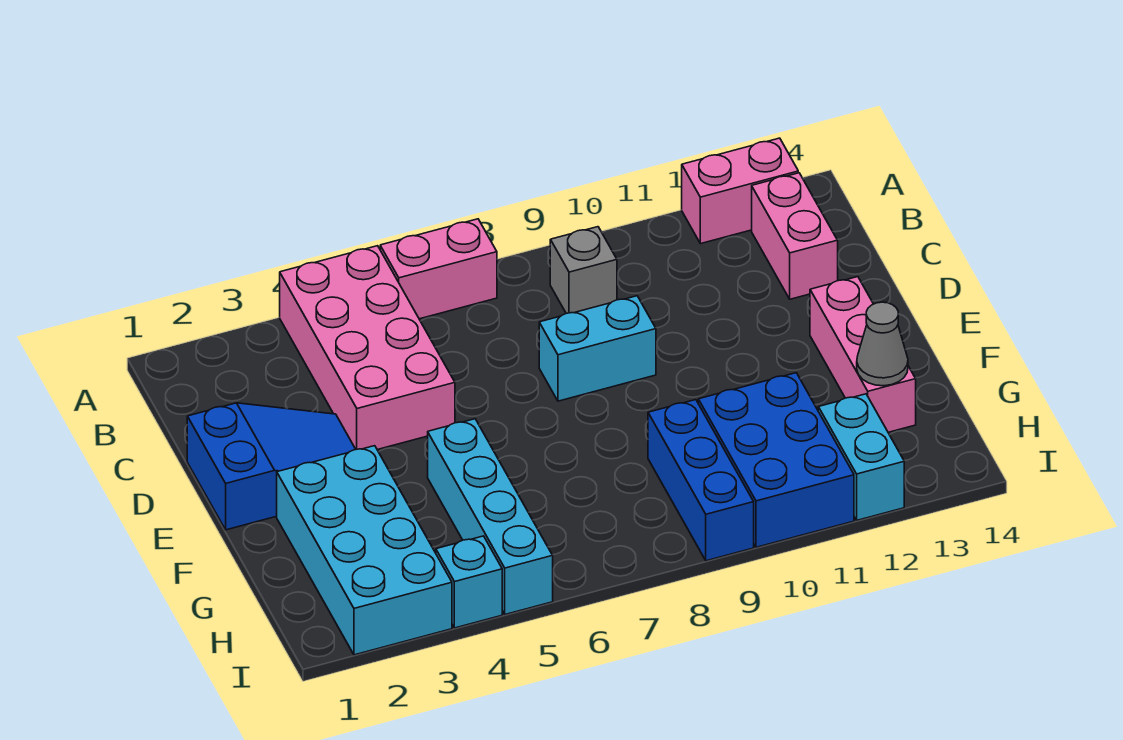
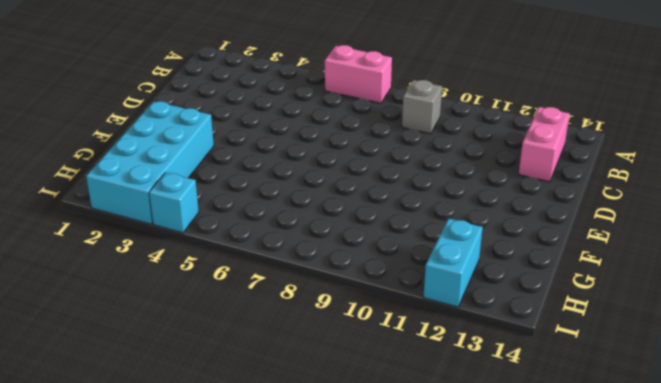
none -> pink brick A4:D5 level 1
none -> pink brick A12:A13 level 1
none -> blue slope D1:E3 level 1 top 1

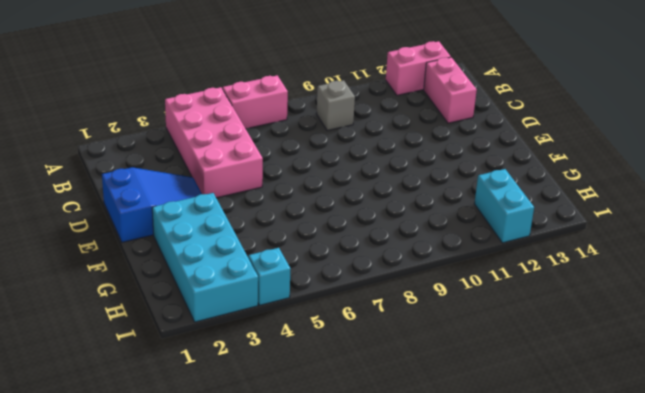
none -> cyan brick D8:D9 level 1
none -> pink brick E13:G13 level 1
none -> cyan brick F5:I5 level 1

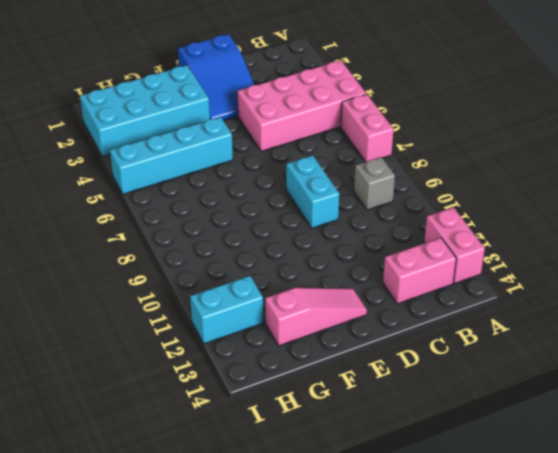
pink slope E13:G13 level 1 top G -> pink brick E13:G13 level 1
none -> blue brick G9:I9 level 1
none -> blue brick G10:I11 level 1
none -> cyan brick I4 level 1

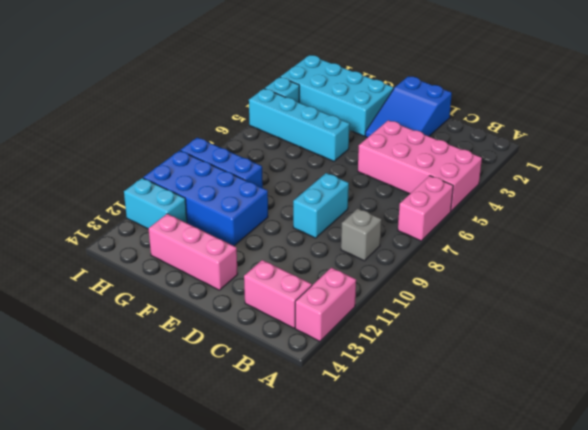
blue brick F10:I11 level 1 -> blue brick G10:I11 level 1
none -> grey cone G13 level 2

